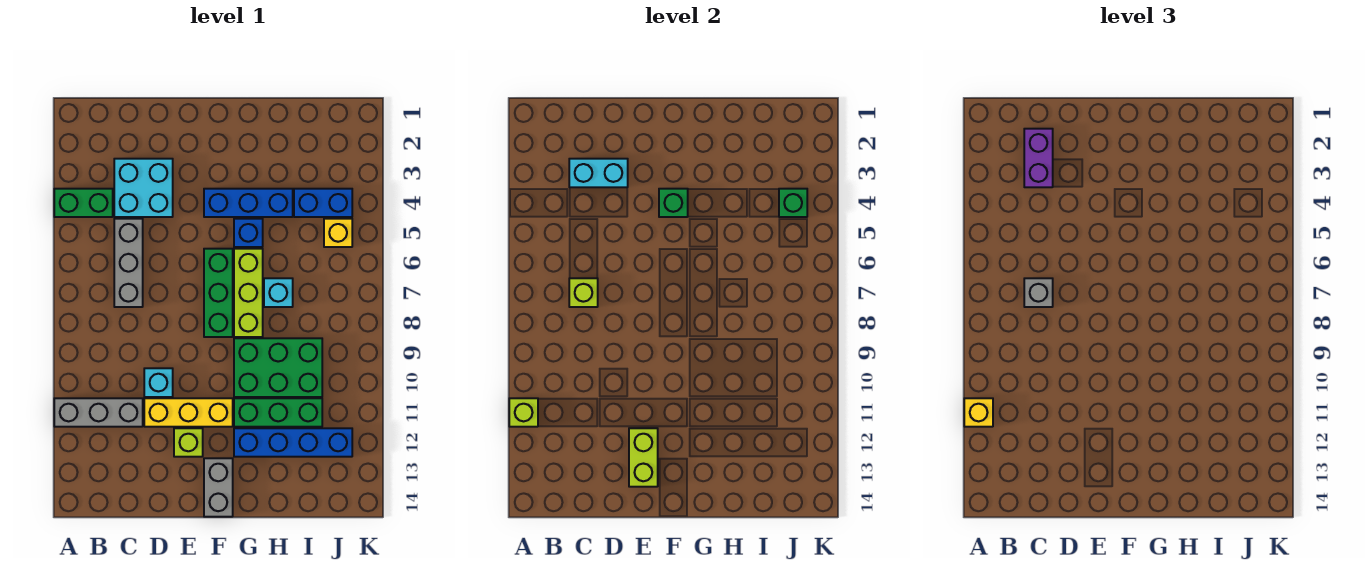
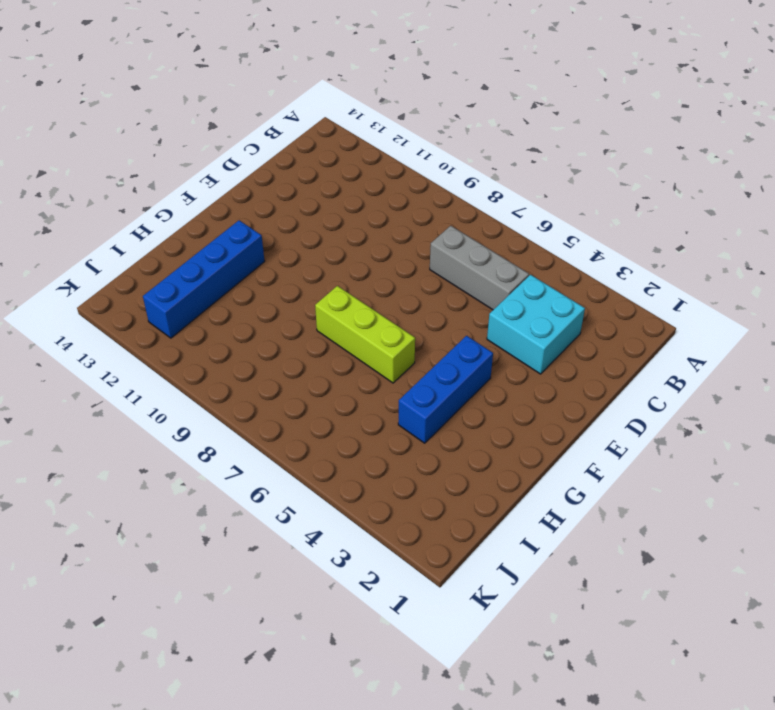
none -> green brick A4:B4 level 1
none -> grey brick A11:C11 level 1
none -> cyan brick D10 level 1

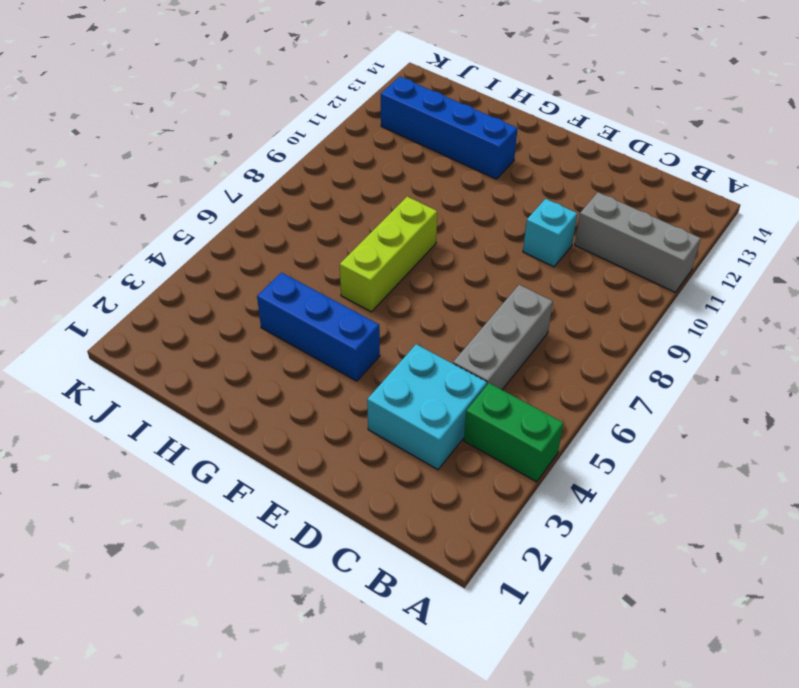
none -> yellow brick D11:F11 level 1
none -> lime brick E12 level 1
none -> green brick F6:F8 level 1

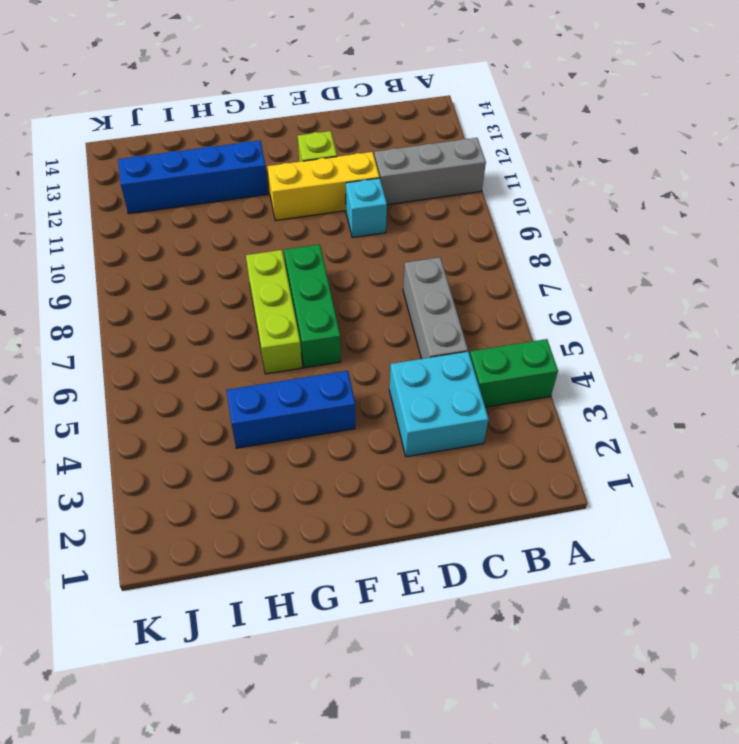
none -> grey brick F13:F14 level 1
none -> blue brick G5 level 1
none -> green brick G9:I10 level 1

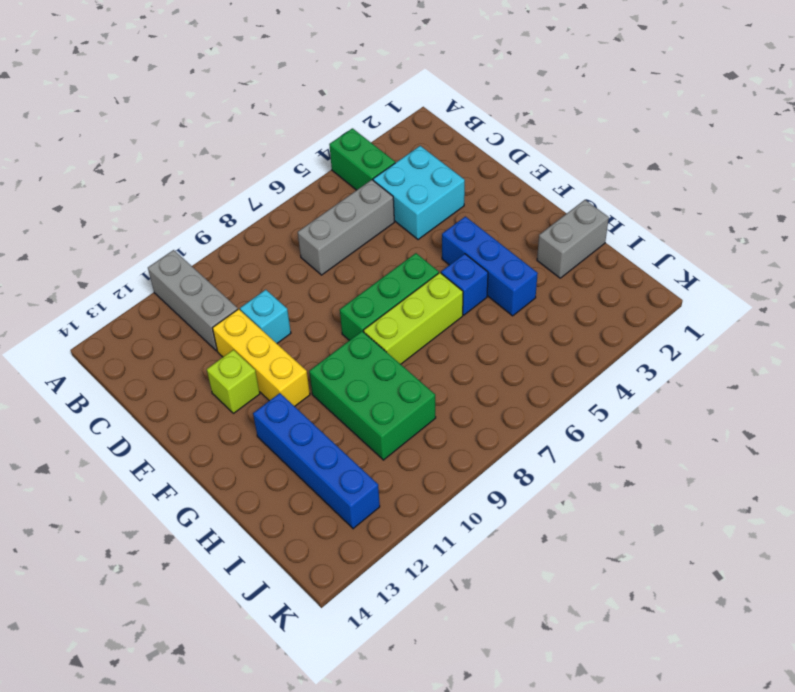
grey brick H1:H2 level 1 -> grey brick F13:F14 level 1
none -> green brick G11:I11 level 1
none -> cyan brick H7 level 1
none -> blue brick I4:J4 level 1

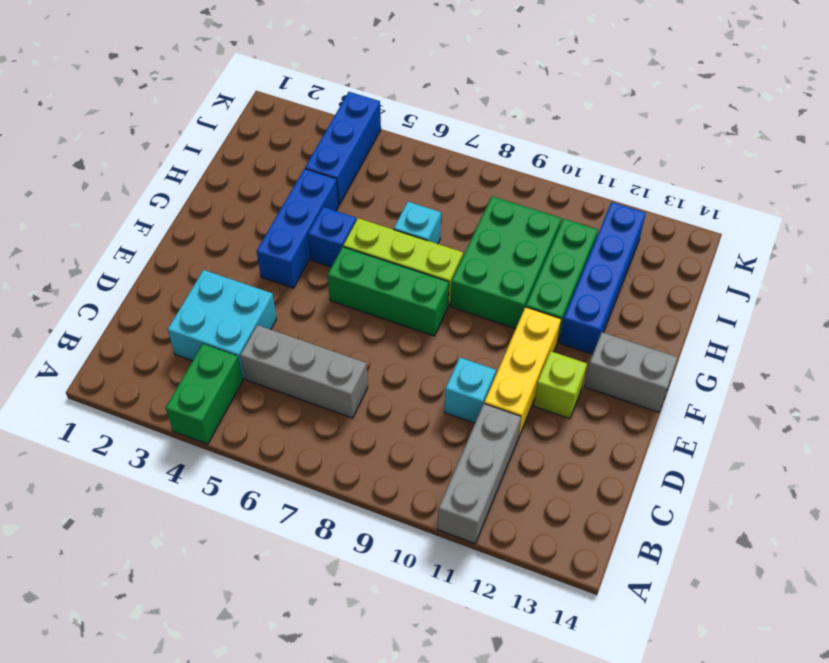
blue brick I4:K4 level 1 -> blue brick I4:J4 level 1
none -> yellow brick J5 level 1
none -> lime brick A11 level 2
none -> cyan brick C3:D3 level 2

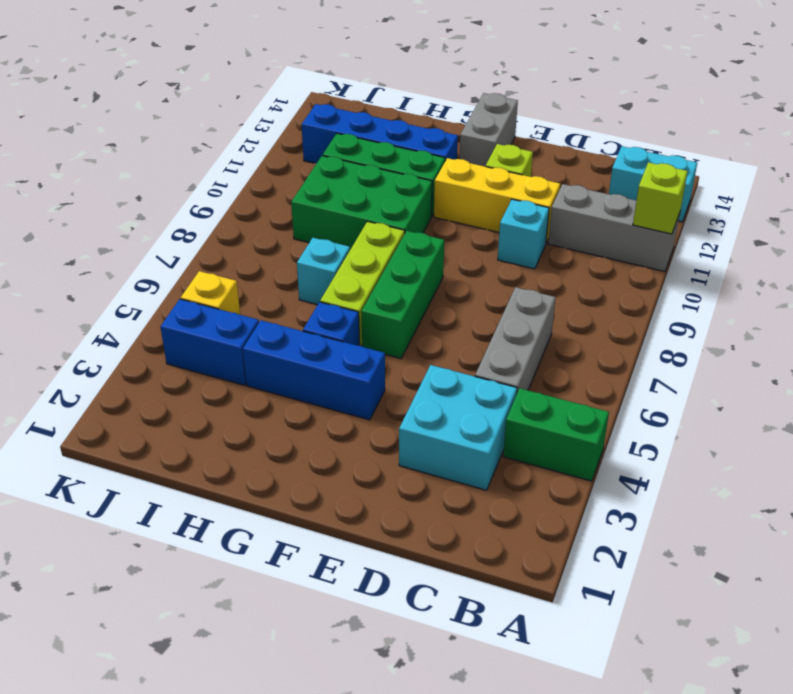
cyan brick A13:B13 level 1 -> cyan brick C3:D3 level 2
none -> lime brick C7 level 2
none -> lime brick E12:E13 level 2
none -> green brick F4 level 2

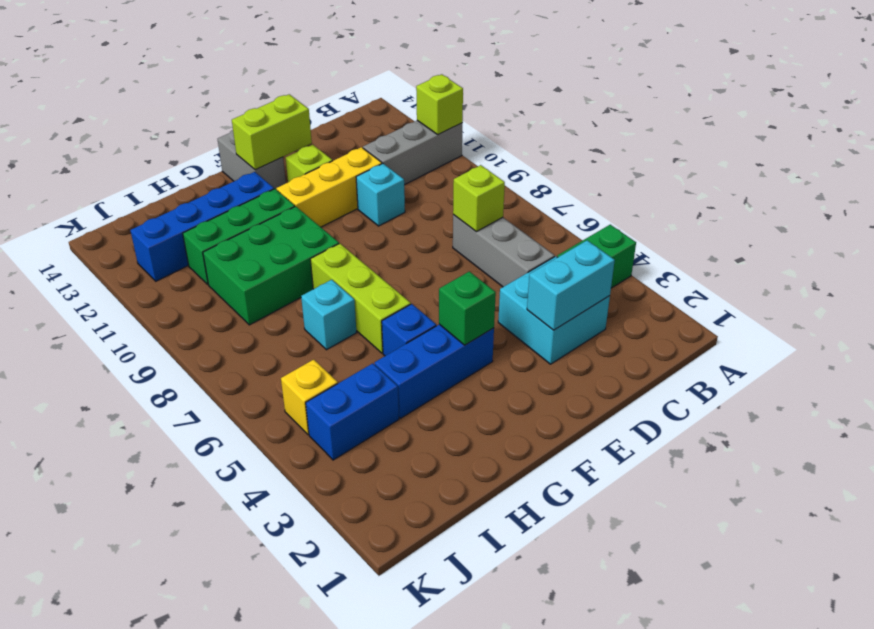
lime brick E13:F13 level 2 -> lime brick E12:E13 level 2
none -> green brick F6:F8 level 1
none -> green brick J4 level 2
none -> yellow brick A11 level 3

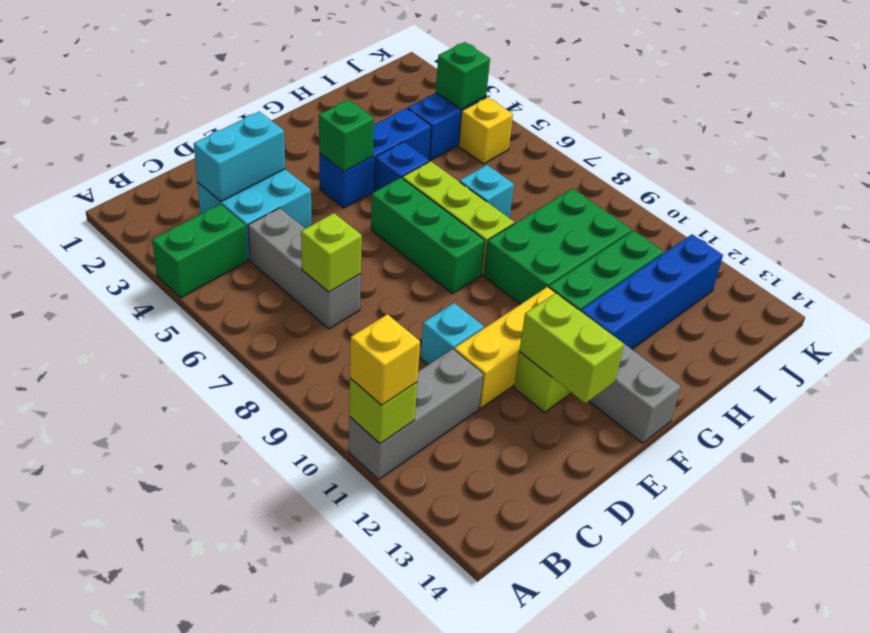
none -> purple brick C2:C3 level 3
none -> grey brick C7 level 3

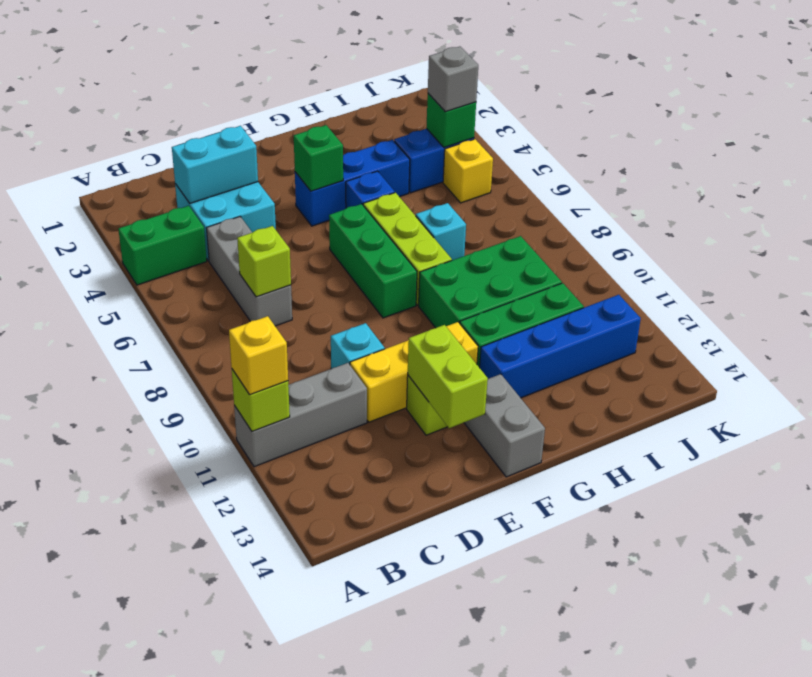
grey brick J4 level 3 -> grey brick C7 level 3
none -> purple brick C2:C3 level 3

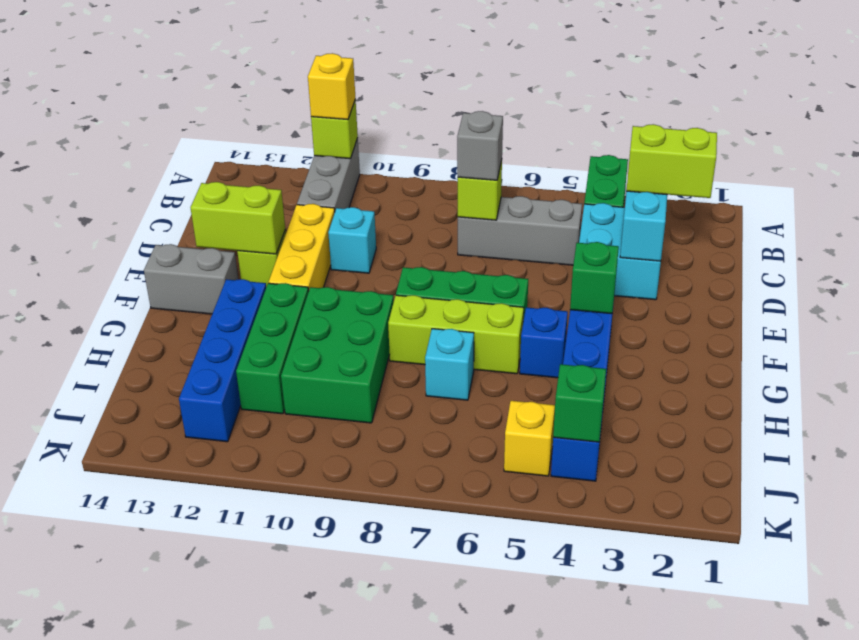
lime brick C2:C3 level 3 -> purple brick C2:C3 level 3

